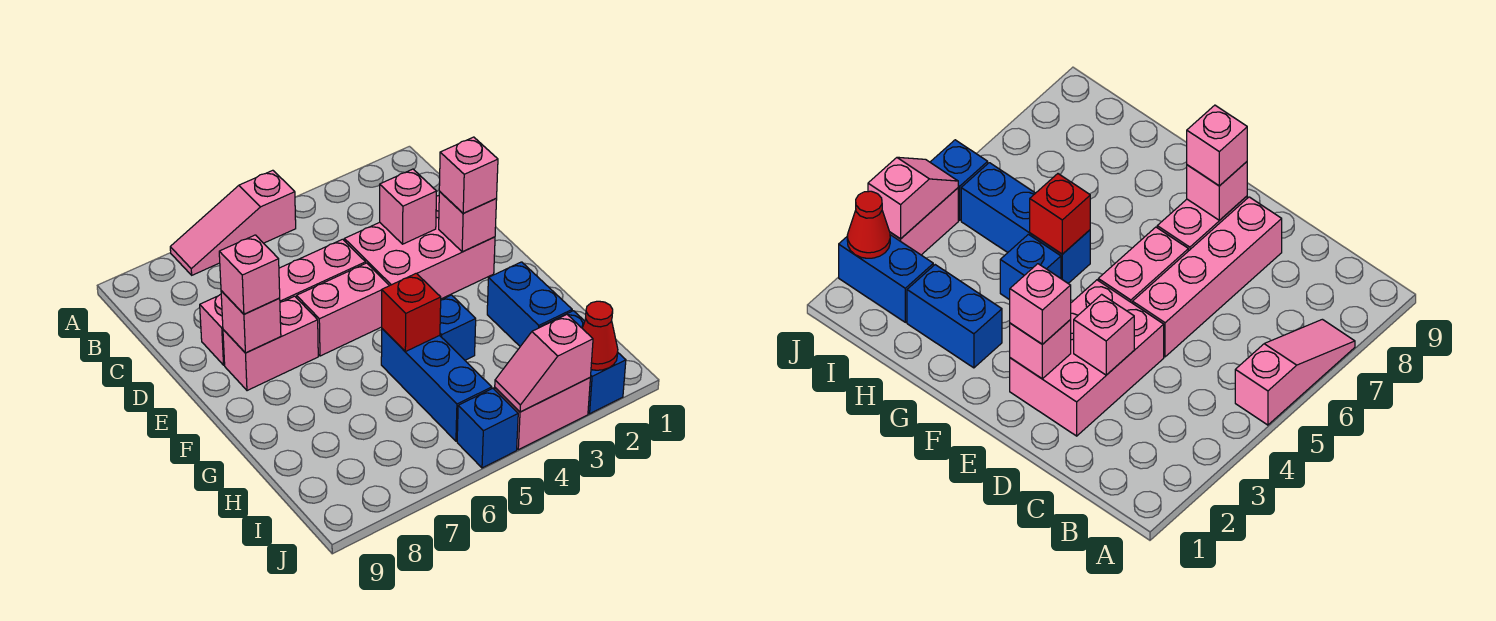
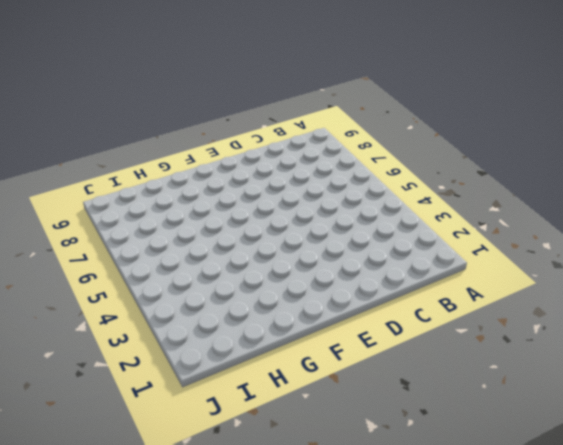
none -> pink slope A5:A7 level 1 top 5
none -> pink brick D2:E4 level 1
none -> pink brick D5:D8 level 1

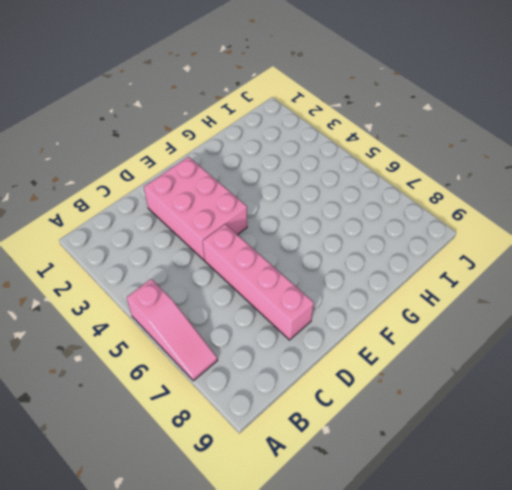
none -> pink brick E5:E6 level 1
none -> pink brick E7:E8 level 1
none -> blue brick G2:H2 level 1

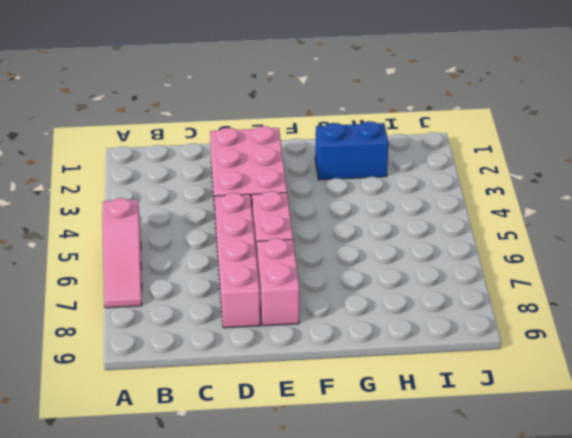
none -> blue brick G4 level 1
none -> blue brick G5:I5 level 1
none -> blue brick I2:J2 level 1

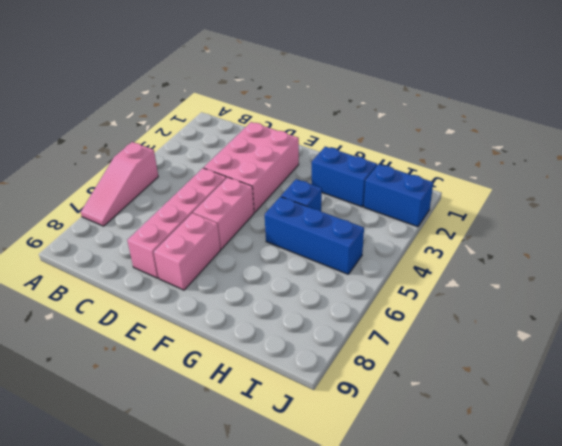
none -> pink brick J3:J4 level 1
none -> blue brick J5 level 1
none -> pink brick D3 level 2

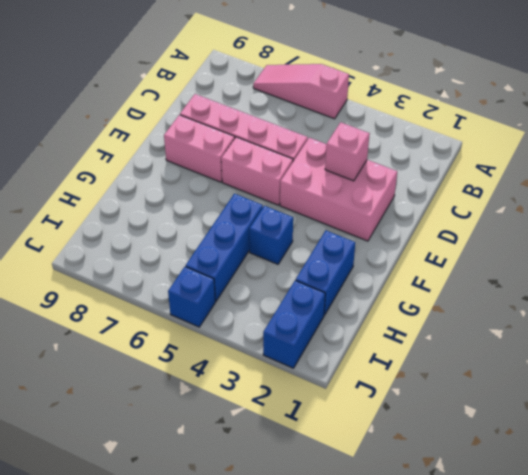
none -> pink brick J3:J4 level 1
none -> pink brick E2 level 2
none -> pink brick E8 level 2

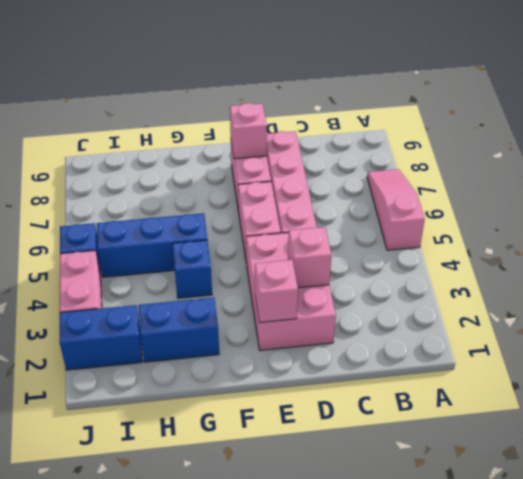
none -> red brick G5 level 2
none -> red cone J2 level 2
none -> pink slope J3:J4 level 2 top 3

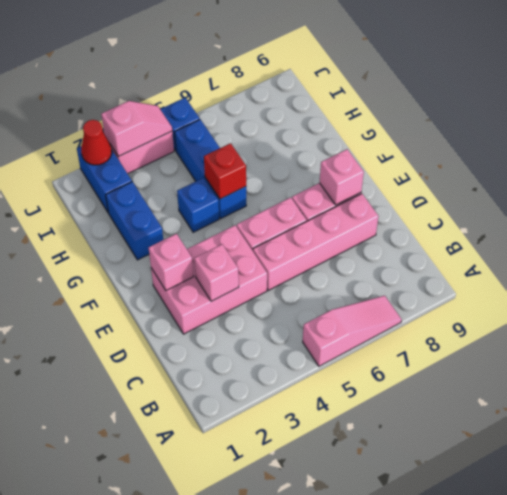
none -> pink brick E2 level 3
none -> pink brick E8 level 3

